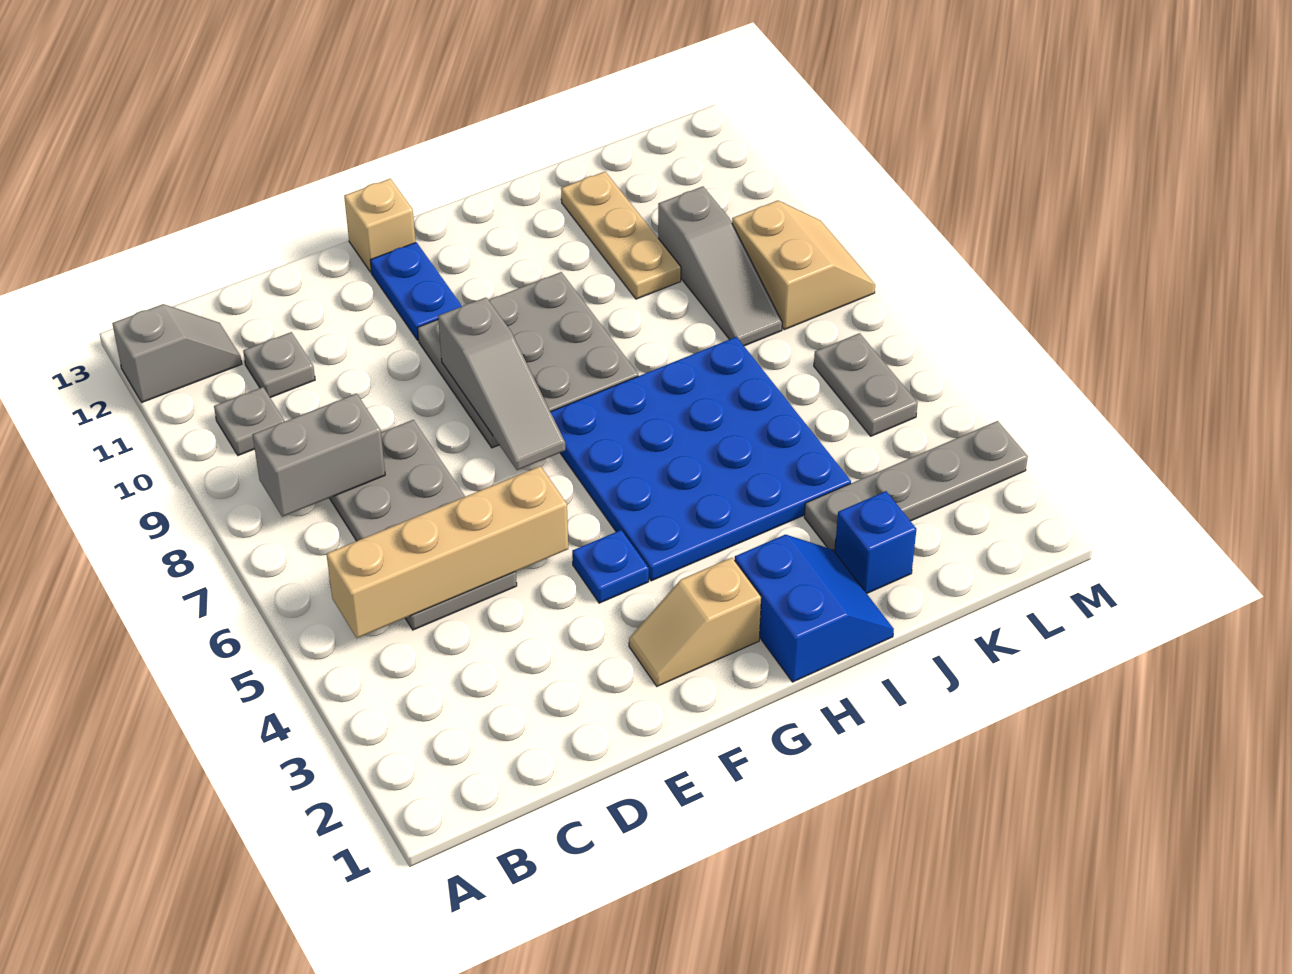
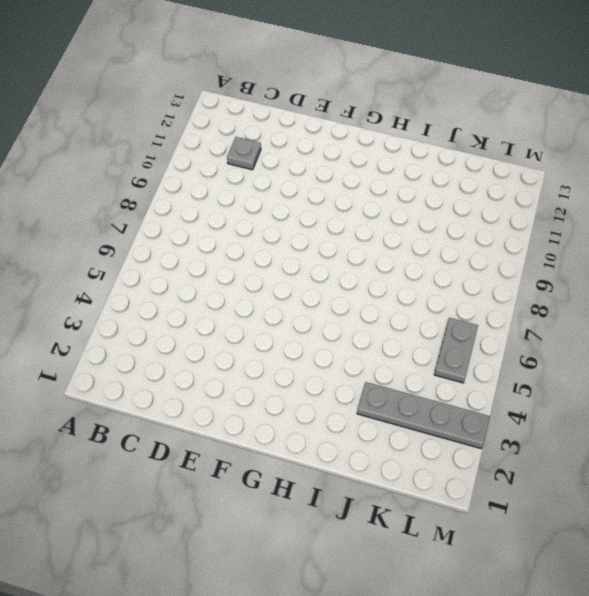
none -> grey slope A12:B12 level 1 top A
none -> grey plate B10 level 1
none -> grey plate C5:D8 level 1

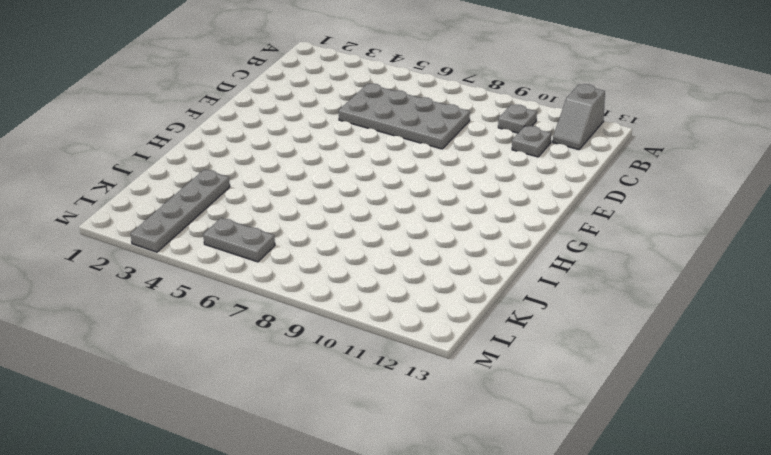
none -> tan slope F2:G2 level 1 top G
none -> blue plate F4 level 1
none -> grey plate F8:H10 level 1

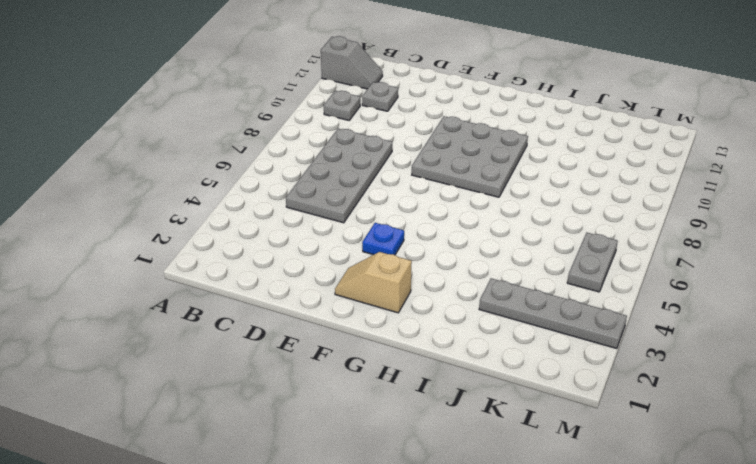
none -> blue plate F11:F12 level 1
none -> tan brick F13 level 1
none -> blue plate G4:J7 level 1

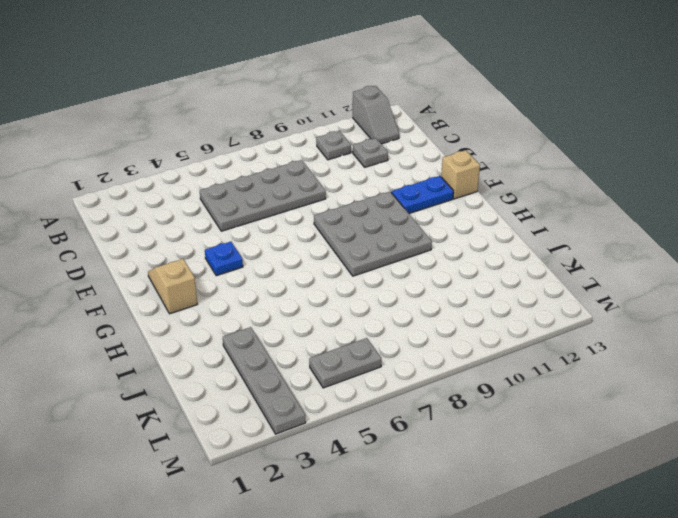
none -> blue plate G4:J7 level 1
none -> blue slope H1:I2 level 1 top H
none -> blue brick J2 level 1

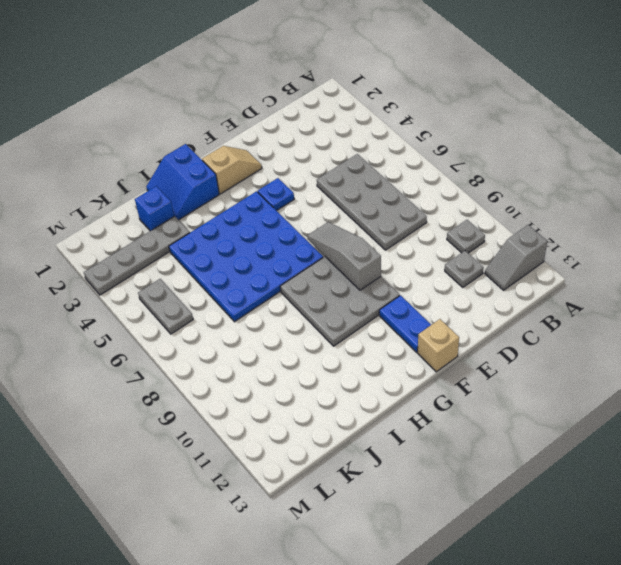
none -> tan plate J10:J12 level 1
none -> grey slope K8:K10 level 1 top 10
none -> tan slope L8:M9 level 1 top L

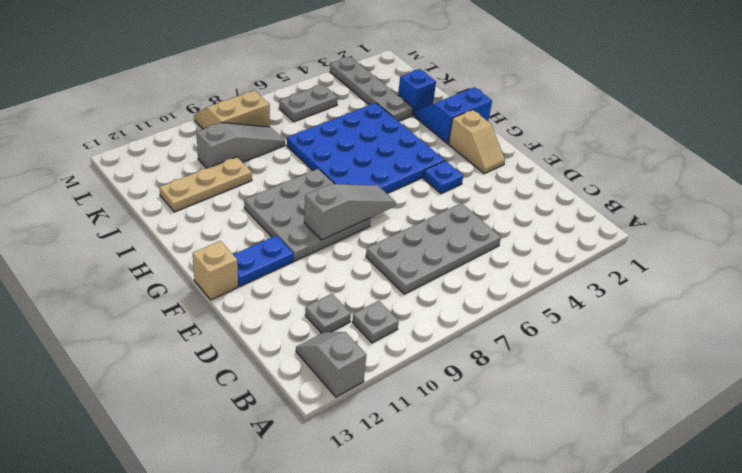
none -> tan brick B5:E5 level 2
none -> grey brick B8:C8 level 2

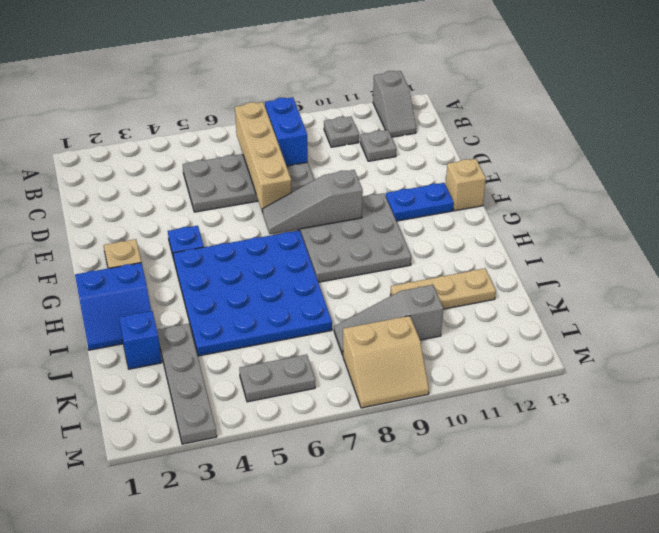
tan brick B7:E7 level 2 -> tan brick B5:E5 level 2
blue brick B8:C8 level 2 -> grey brick B8:C8 level 2

